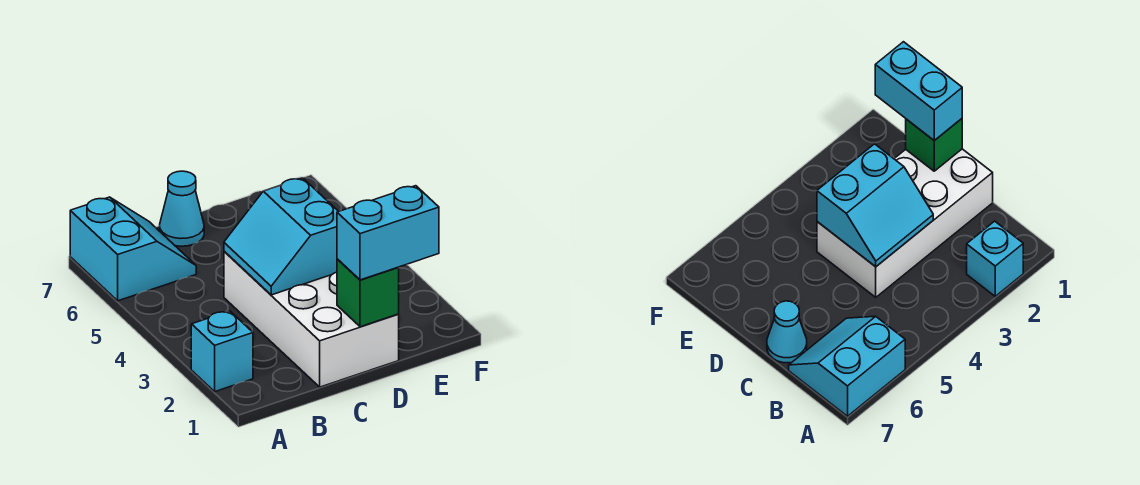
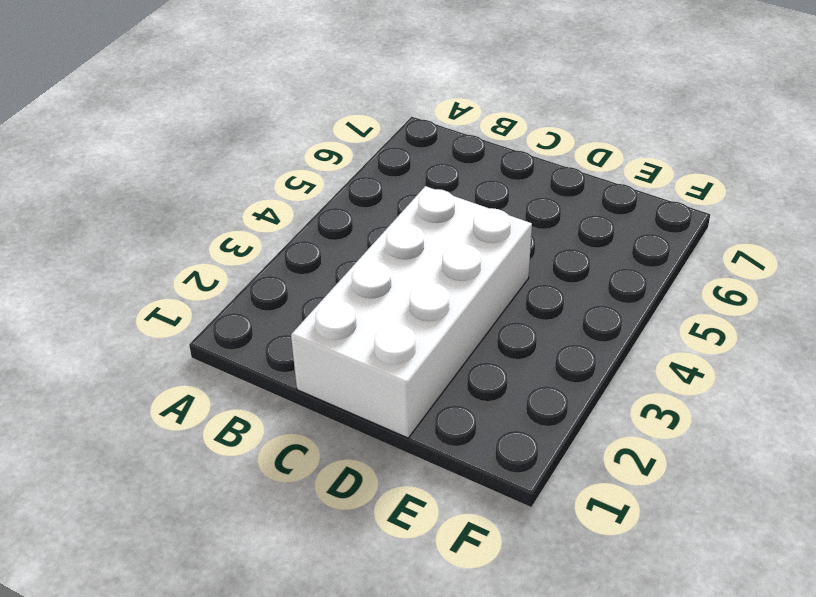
none -> cyan brick A2 level 1
none -> cyan slope A6:B7 level 1 top A

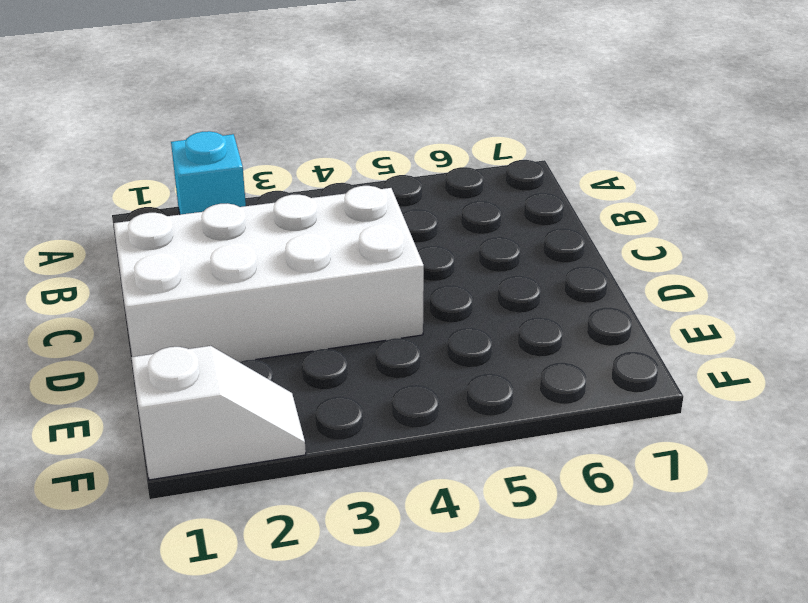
white slope F1:F2 level 1 top 1 -> none
none -> cyan slope A6:B7 level 1 top A
none -> cyan cone C7 level 1

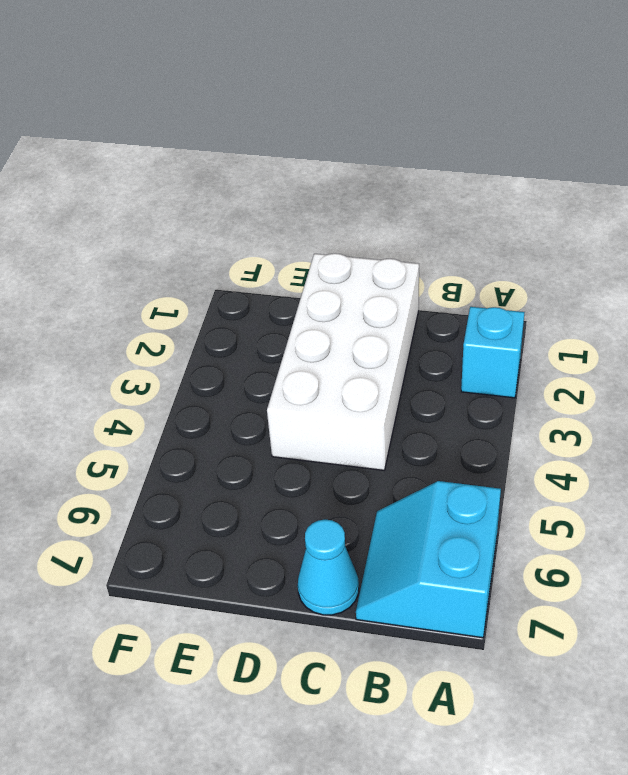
none -> cyan slope C3:D4 level 2 top D
none -> green brick D1 level 2

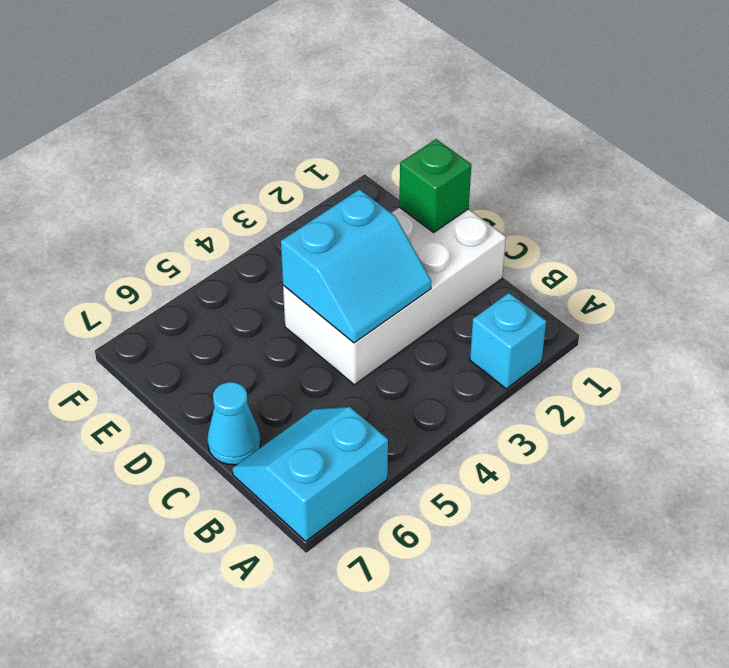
none -> cyan brick D1:E1 level 3

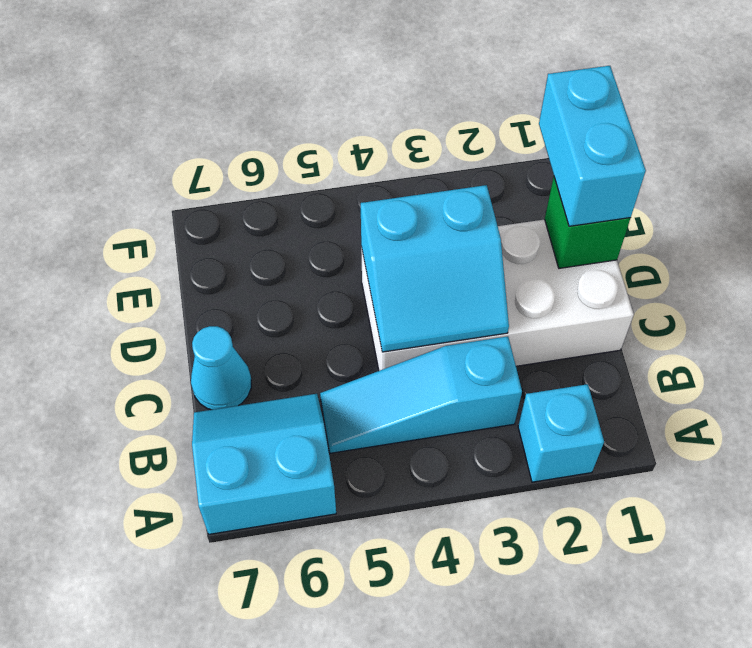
cyan slope B3:B5 level 1 top 3 -> none

